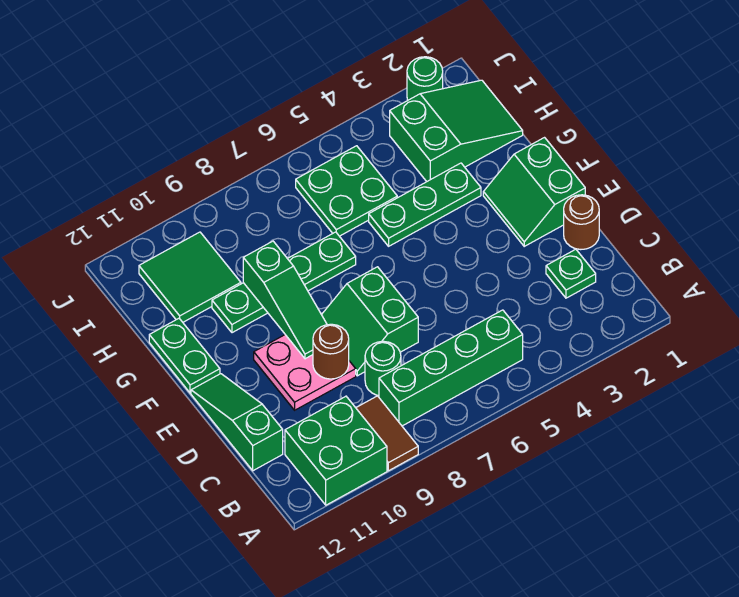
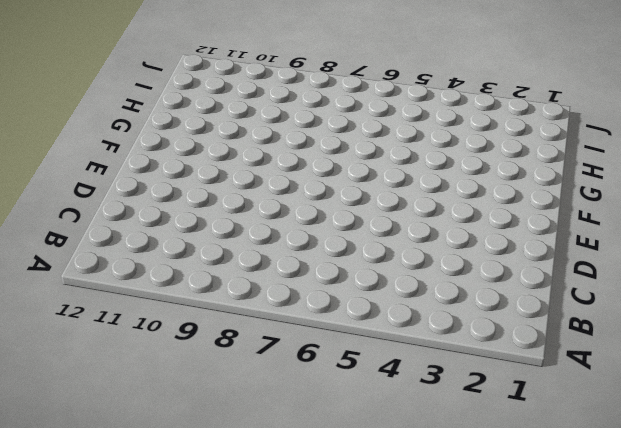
none -> brown tile A9:B9 level 1
none -> green brick A10:B11 level 1
none -> green brick B5:B8 level 1

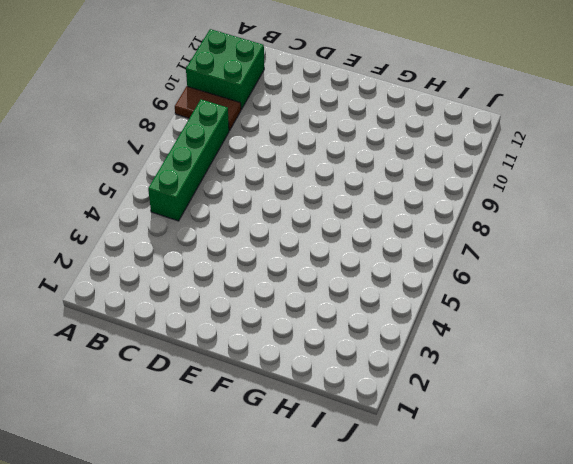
none -> green plate C2 level 1
none -> green round brick C8 level 1
none -> green slope C12:E12 level 1 top C

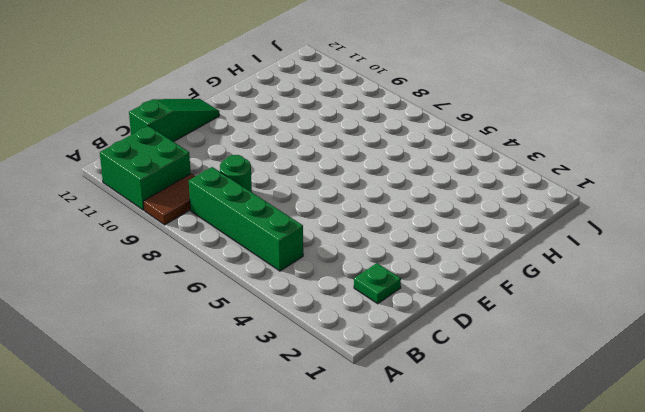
none -> brown round brick D1 level 1
none -> green slope D7:E8 level 1 top 7
none -> pink plate D9:E10 level 1

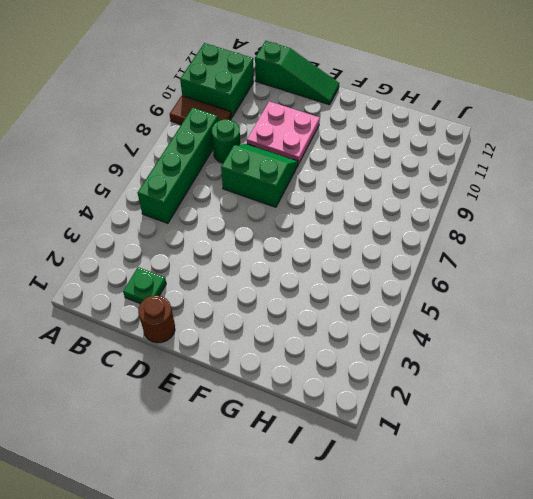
none -> green slope E1:F2 level 1 top 1
none -> green plate F12:G12 level 1
none -> green plate G3:G5 level 1

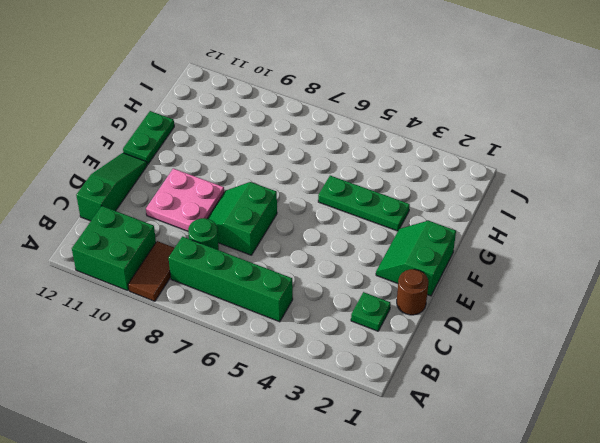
none -> green plate G7:G10 level 1
none -> green slope H1:I3 level 1 top 3
none -> green plate H5:I6 level 1

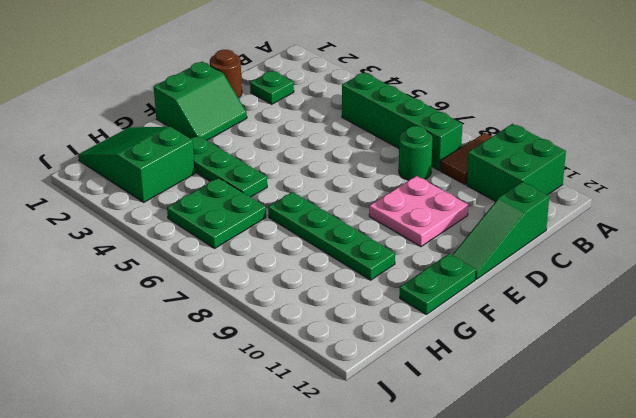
none -> green slope D7:E8 level 1 top 7
none -> green tile H10:I11 level 1
none -> green round brick J2 level 1

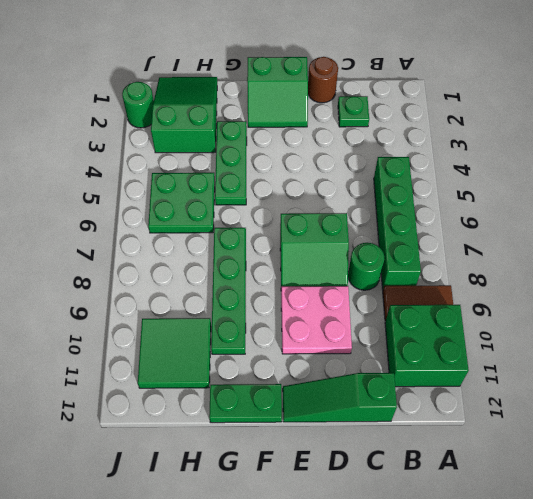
none -> brown round brick D9 level 2
none -> green slope E9:G9 level 2 top G

